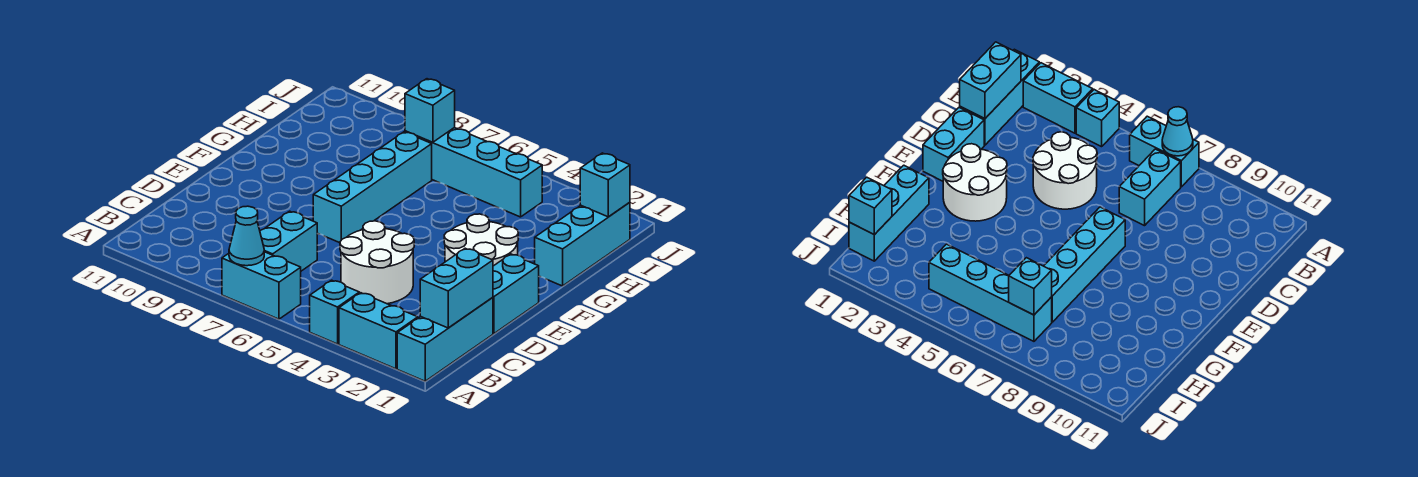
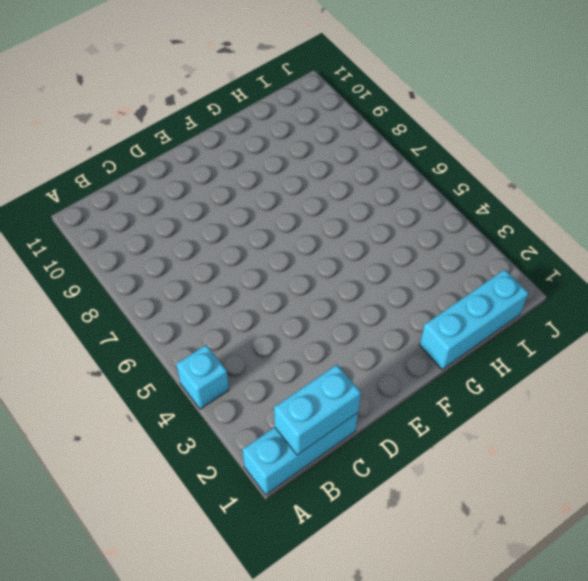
none -> cyan brick A2:A3 level 1
none -> cyan brick A6:A7 level 1
none -> cyan brick B7:C7 level 1

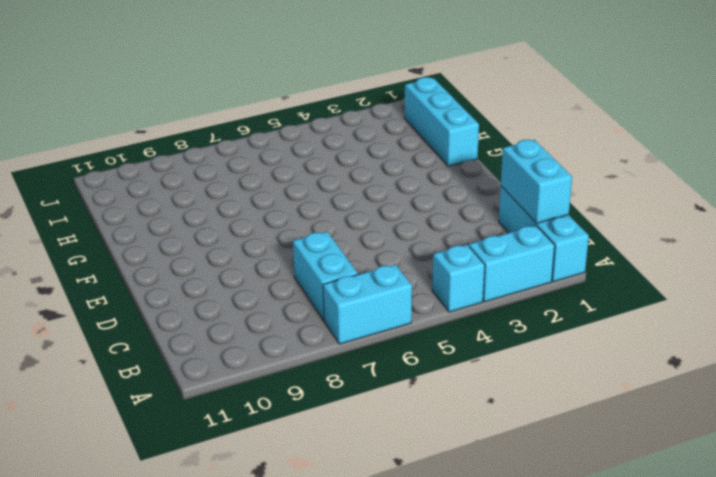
none -> white round brick C4:D5 level 1
none -> cyan brick D1:E1 level 1
none -> white round brick E2:F3 level 1

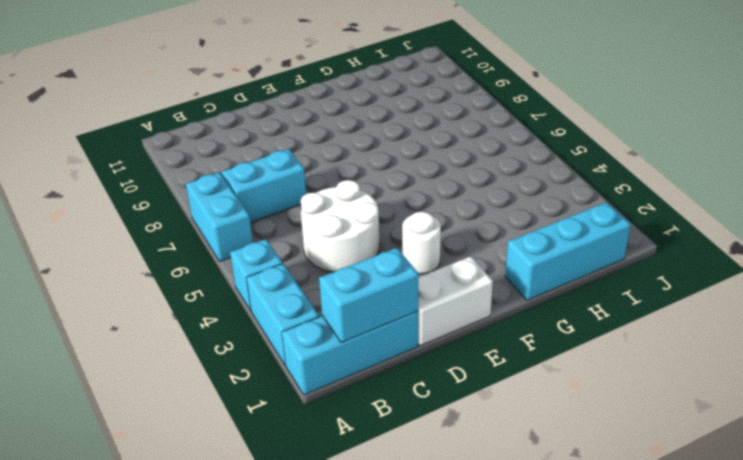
white brick D1:E1 level 1 -> cyan brick D1:E1 level 1
white round brick E3 level 1 -> white round brick E2:F3 level 1
none -> cyan brick E7:H7 level 1
none -> cyan brick I4:I7 level 1
none -> cyan cone A7 level 2

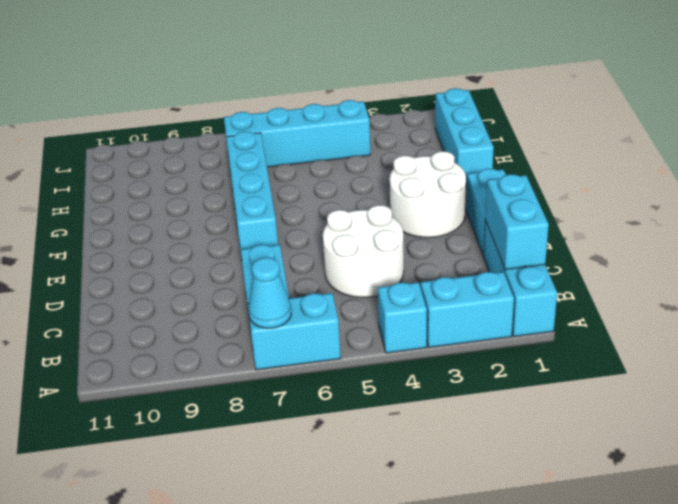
none -> cyan brick I1 level 2
none -> cyan brick I7 level 2

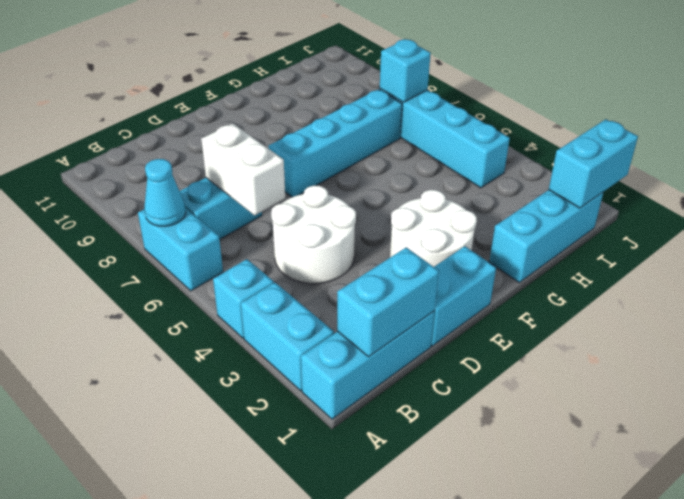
white brick C6:C7 level 2 -> none
cyan brick I1:J1 level 2 -> cyan brick I1 level 2

